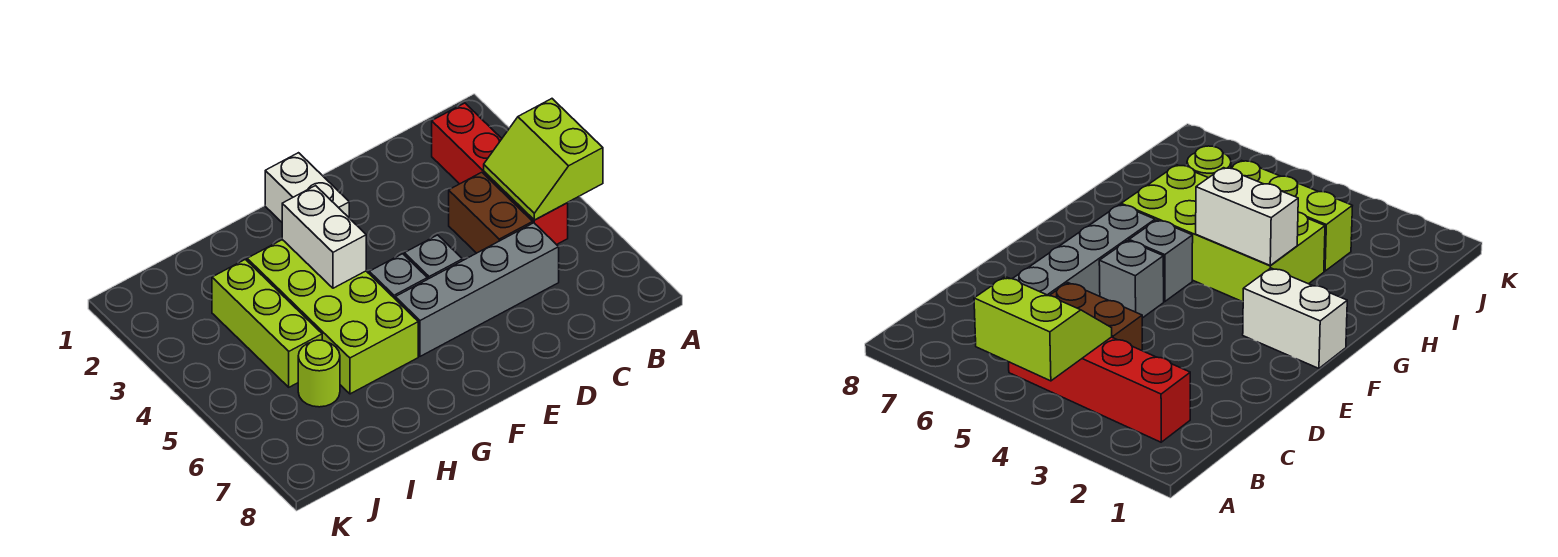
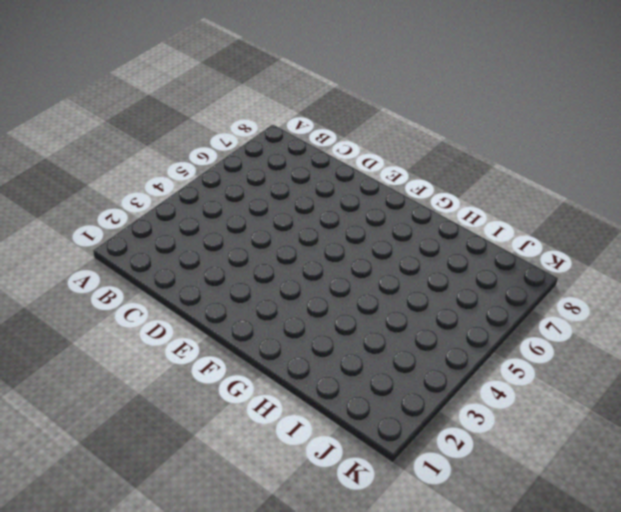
none -> red brick B2:B5 level 1
none -> brown brick C4:C5 level 1

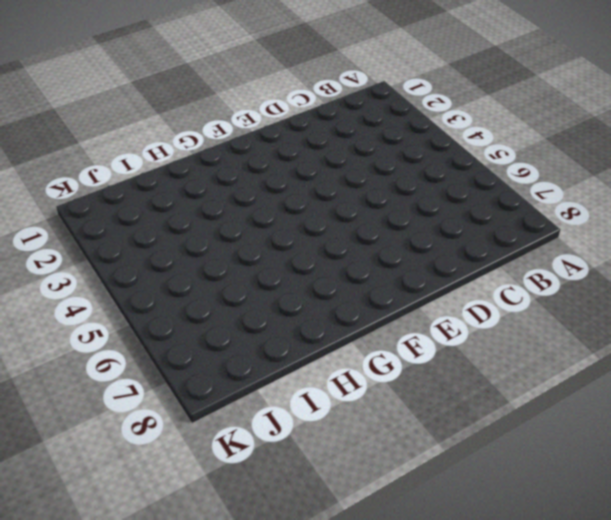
none -> red brick B2:B5 level 1
none -> brown brick C4:C5 level 1

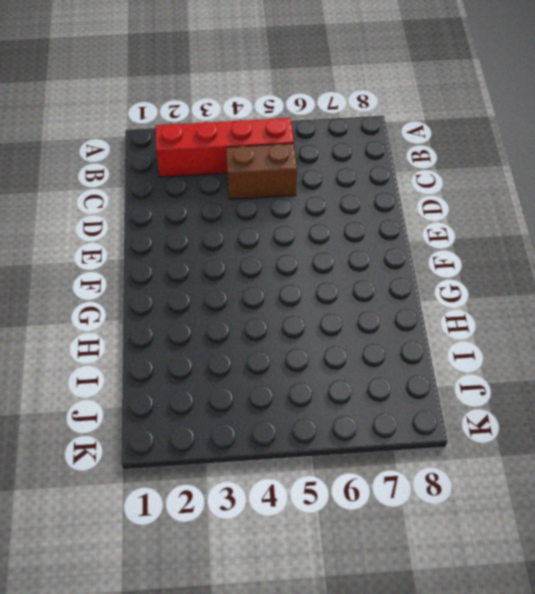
none -> grey brick C6:F6 level 1
none -> grey brick E5 level 1

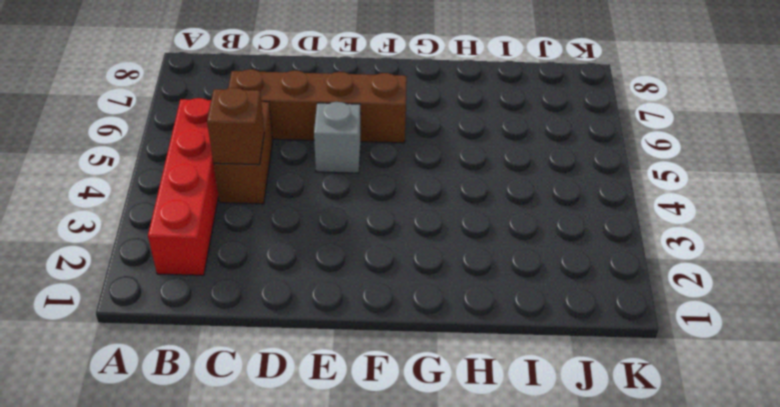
brown brick C4 level 2 -> none
brown brick C6:F6 level 1 -> grey brick C6:F6 level 1
none -> white brick F1:F2 level 1
none -> grey brick F5 level 1

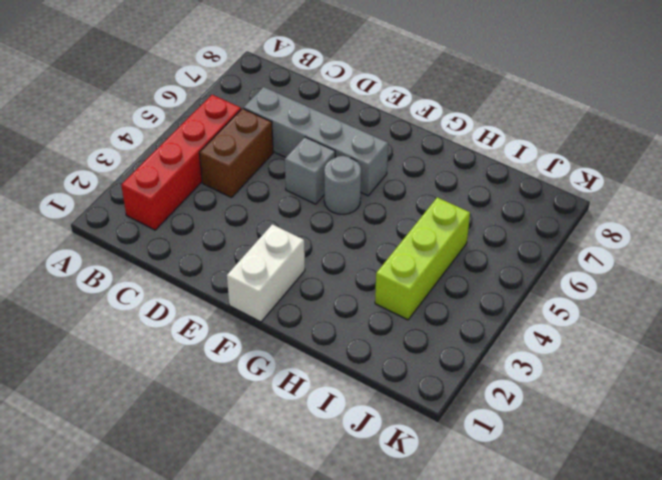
grey round brick F5 level 1 -> grey brick F5 level 1
none -> lime brick G3:H6 level 1
none -> lime round brick I6 level 1

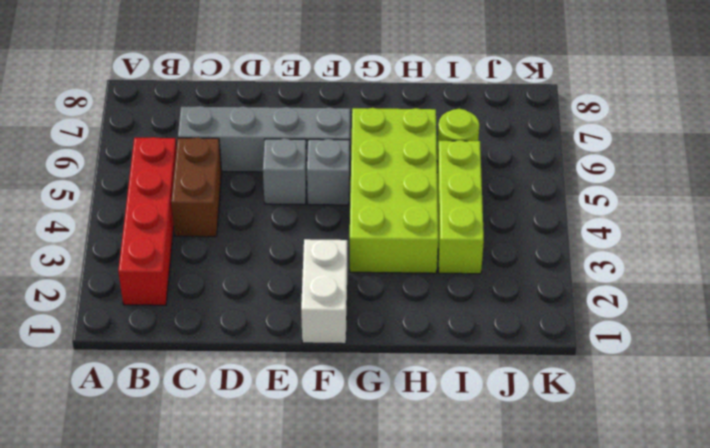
none -> lime slope A4:B5 level 2 top A
none -> white brick G3:G4 level 2

